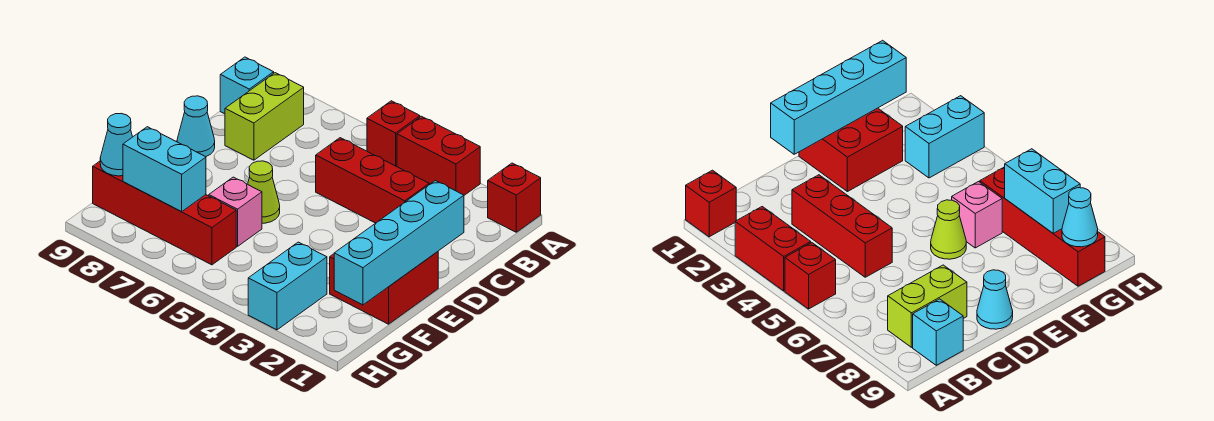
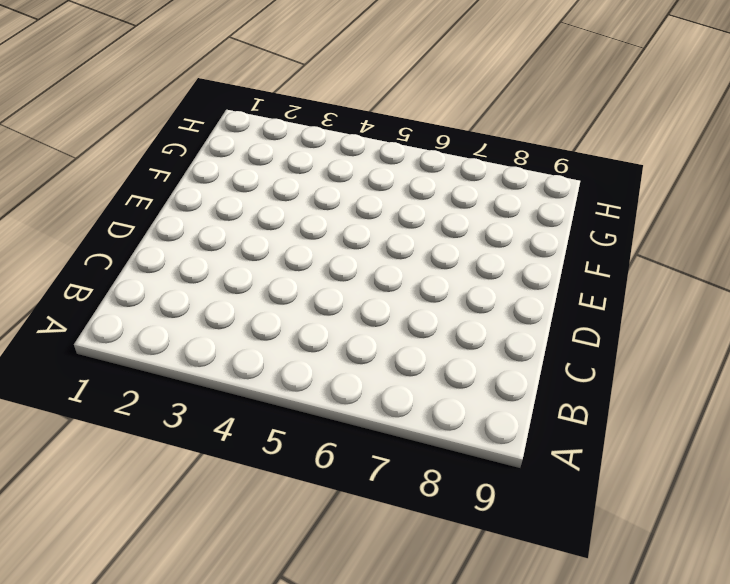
none -> red brick A1 level 1
none -> red brick A3:A4 level 1
none -> red brick A5 level 1

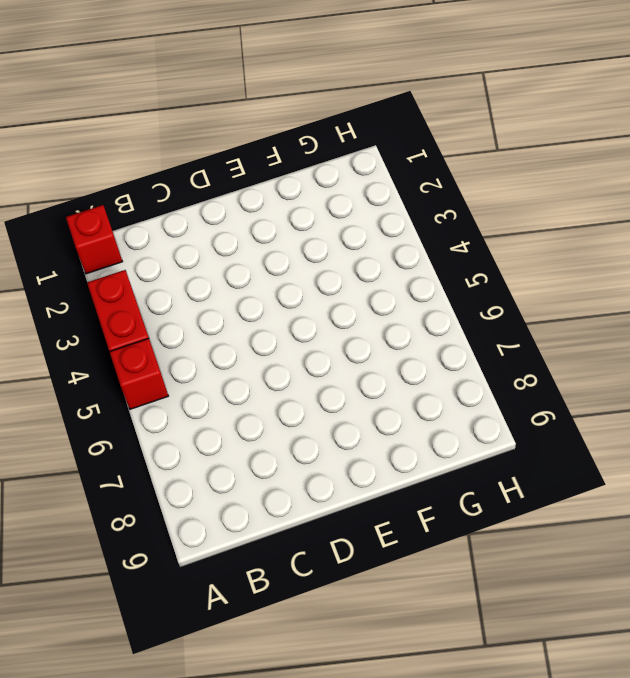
none -> lime brick B8:C8 level 1
none -> cyan brick B9 level 1
none -> red brick C3:C5 level 1

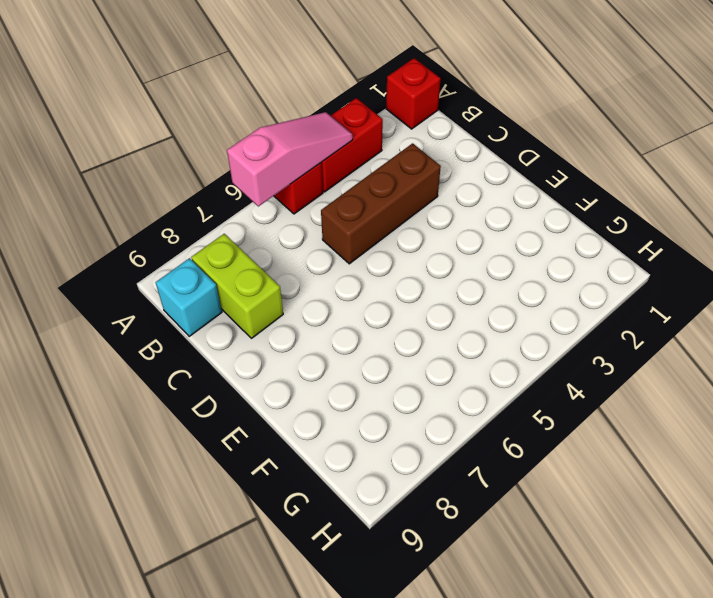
pink slope A4:A6 level 2 top 6 -> none
brown brick C3:C5 level 1 -> red brick C3:C5 level 1
none -> cyan cone D9 level 1
none -> red brick E1:F2 level 1
none -> lime cone E6 level 1

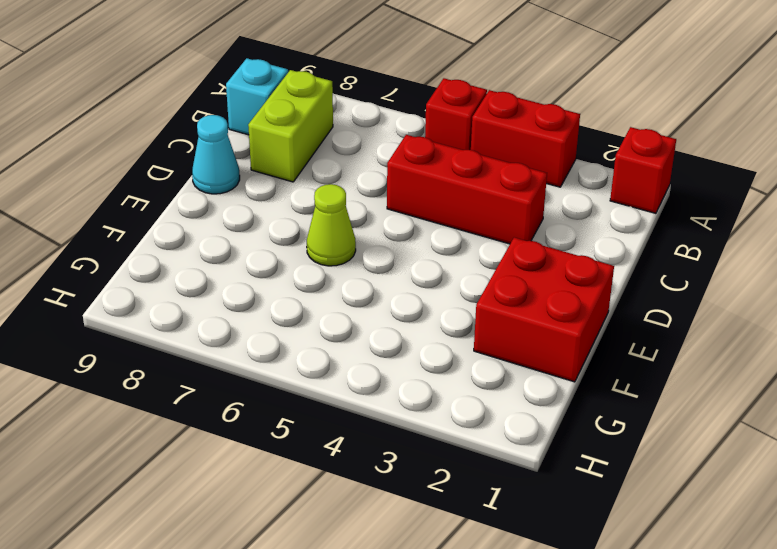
none -> pink brick F6 level 1
none -> cyan brick G3:H3 level 1
none -> red brick G6:G9 level 1

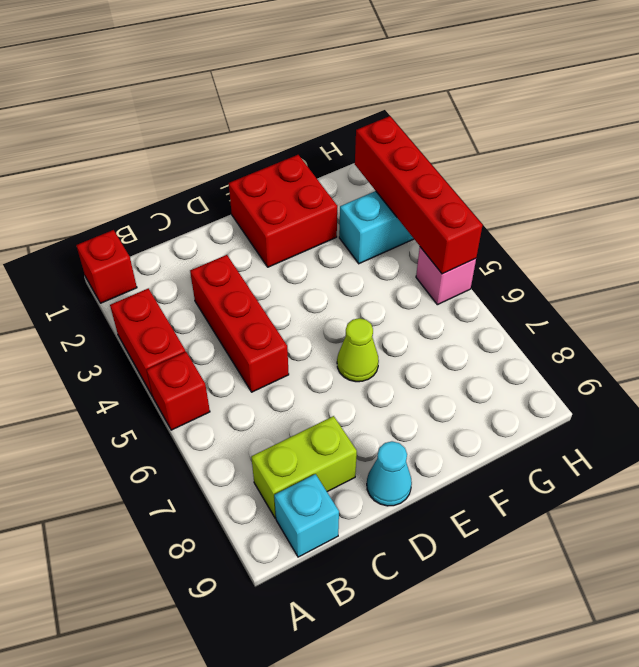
red brick H2:H5 level 2 -> red brick G6:G9 level 1
pink brick H5 level 1 -> pink brick F6 level 1
none -> cyan brick D1:G1 level 2
none -> cyan brick G7:G8 level 2
none -> cyan cone G9 level 2

